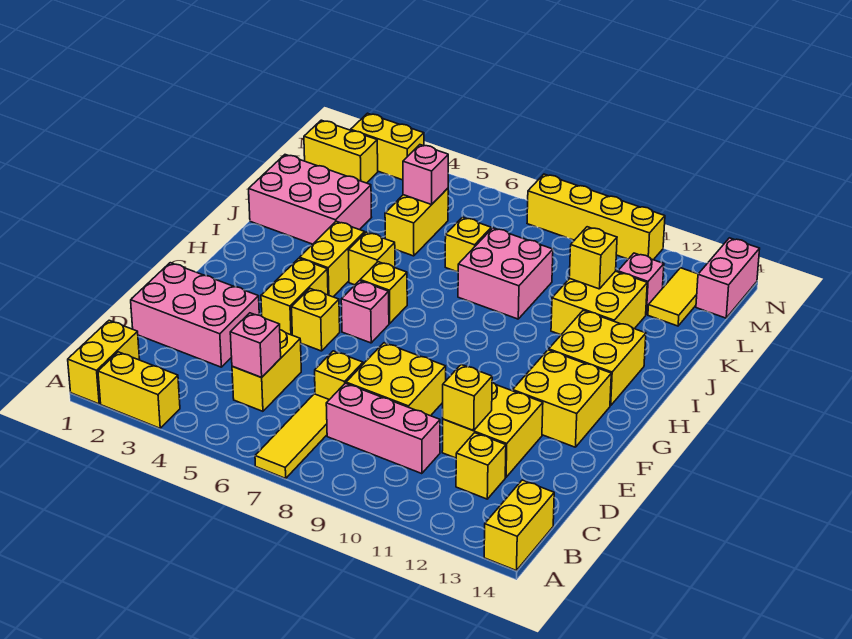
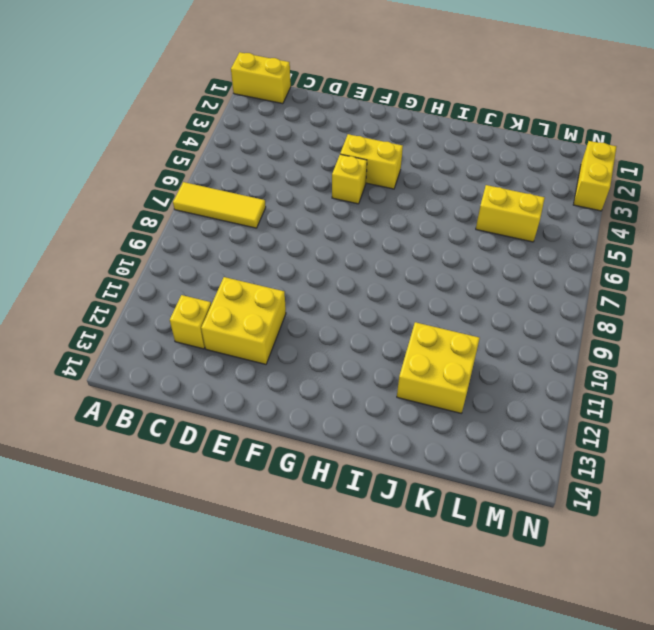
none -> yellow brick A2:A3 level 1
none -> yellow brick A14:B14 level 1
none -> yellow brick C5:D5 level 1
none -> pink brick C8:C10 level 1

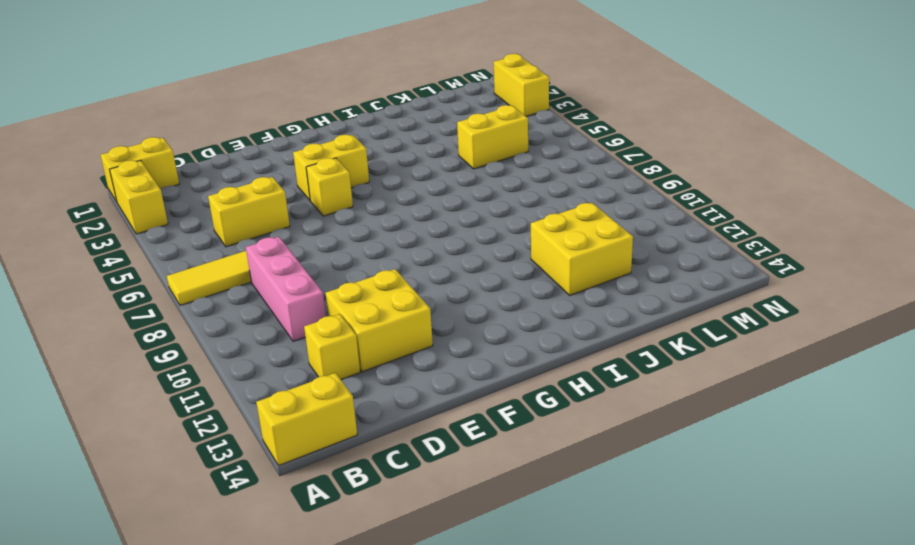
none -> pink brick D1:E3 level 1
none -> yellow brick D7 level 1
none -> yellow brick D8:E9 level 1
none -> yellow brick F12:G13 level 1

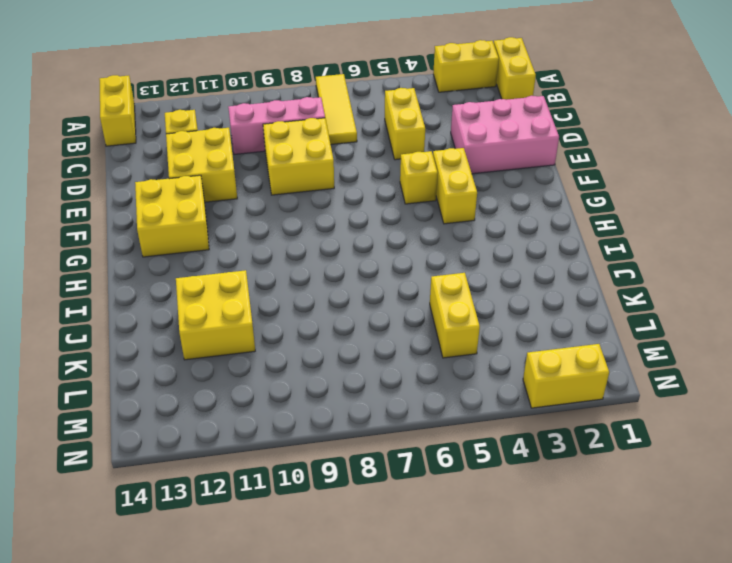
none -> yellow brick D7 level 1
none -> pink brick G6 level 1
none -> yellow brick H4:I4 level 1
none -> yellow brick H6 level 1

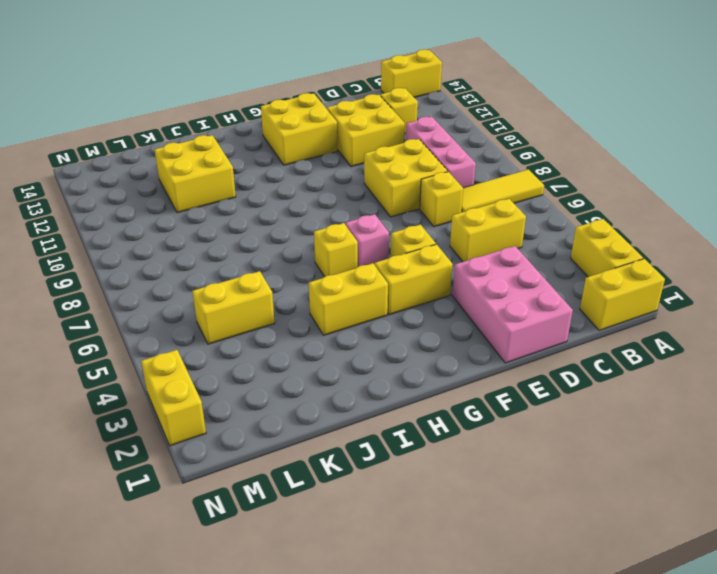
none -> yellow brick H12:I13 level 1
none -> yellow brick I5 level 1
none -> pink brick J1:K3 level 1
none -> pink brick J8:K9 level 1

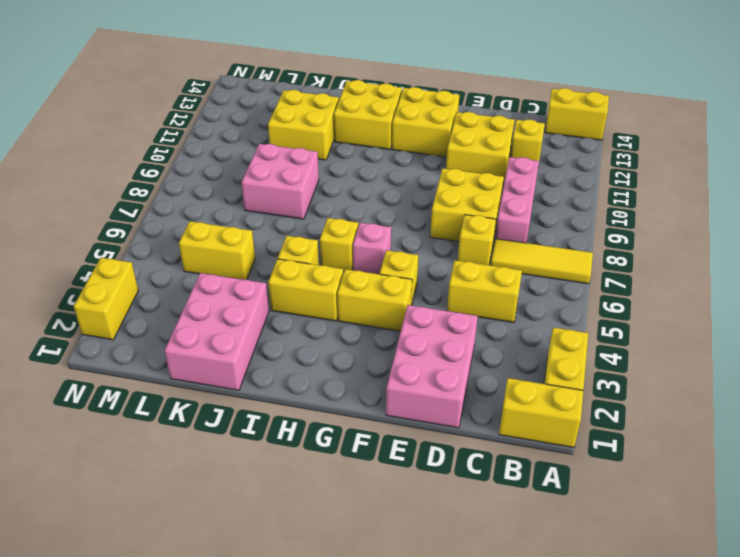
none -> yellow brick K7 level 1
none -> pink brick L12 level 1
none -> yellow tile L13:M13 level 1
none -> yellow brick M1:M2 level 1

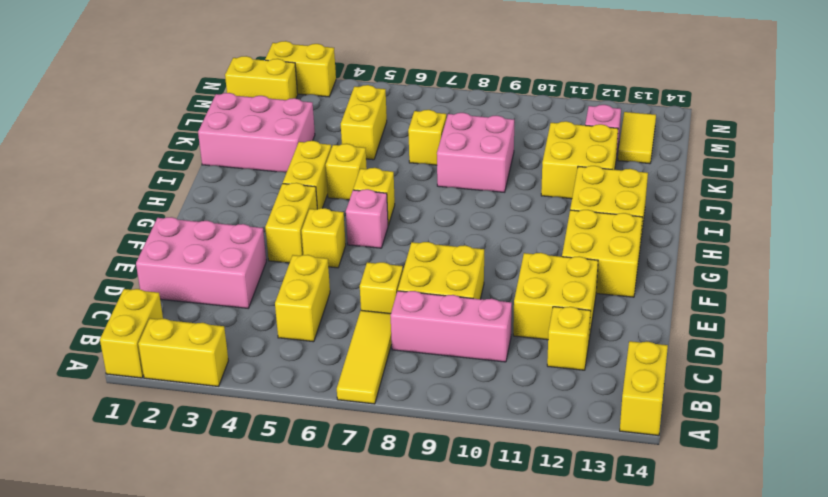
none -> pink brick M14:N14 level 1
none -> yellow brick N8:N11 level 1
none -> pink brick C5 level 2
none -> yellow brick D11 level 2

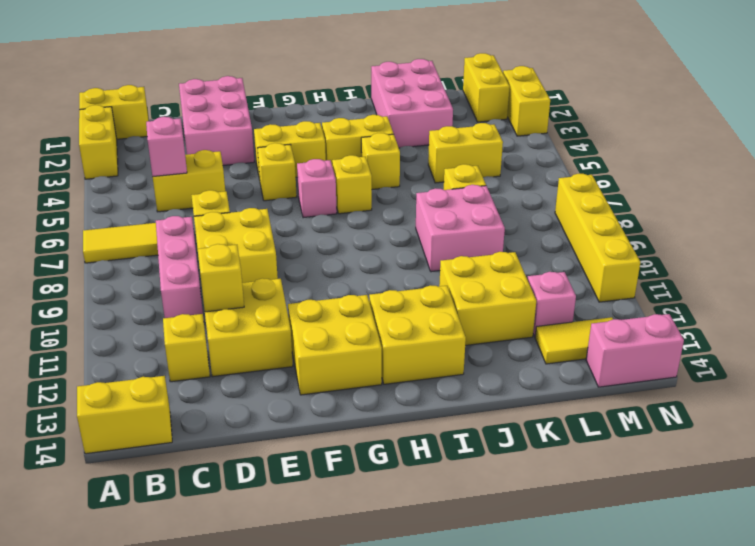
none -> yellow brick K11 level 2
none -> pink brick L5 level 2

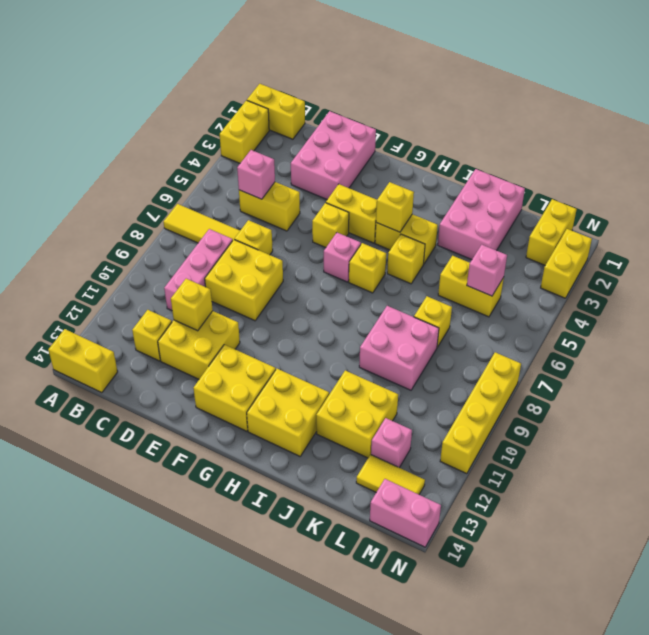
yellow brick H4 level 2 -> yellow brick K11 level 2

